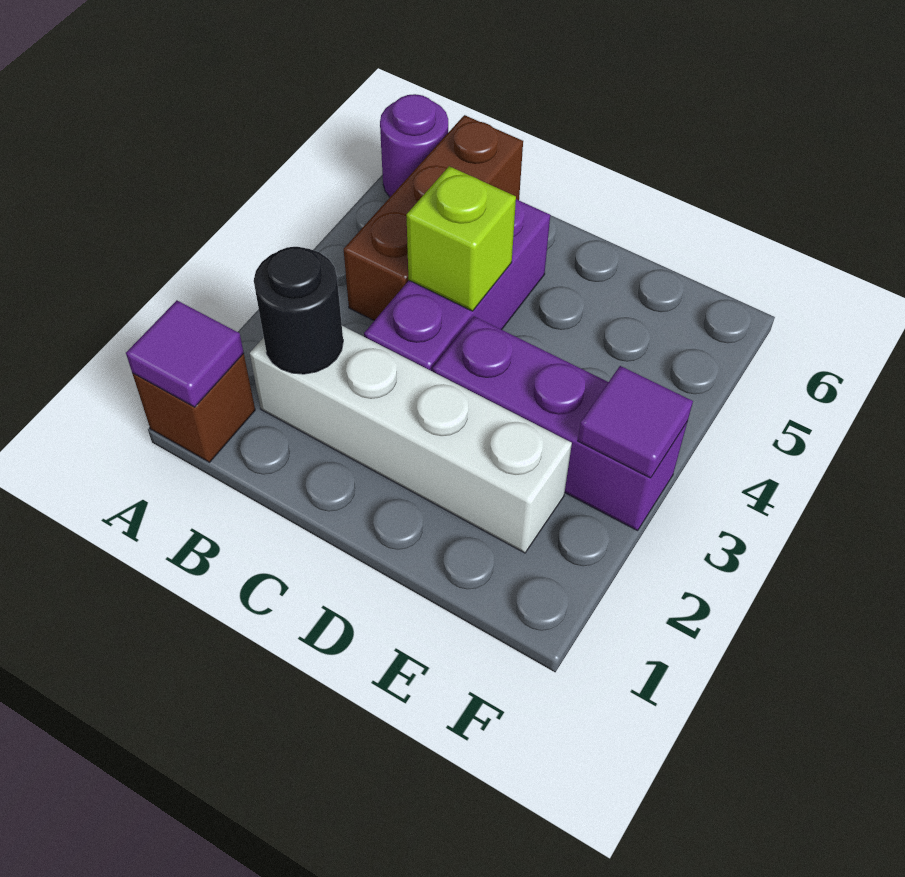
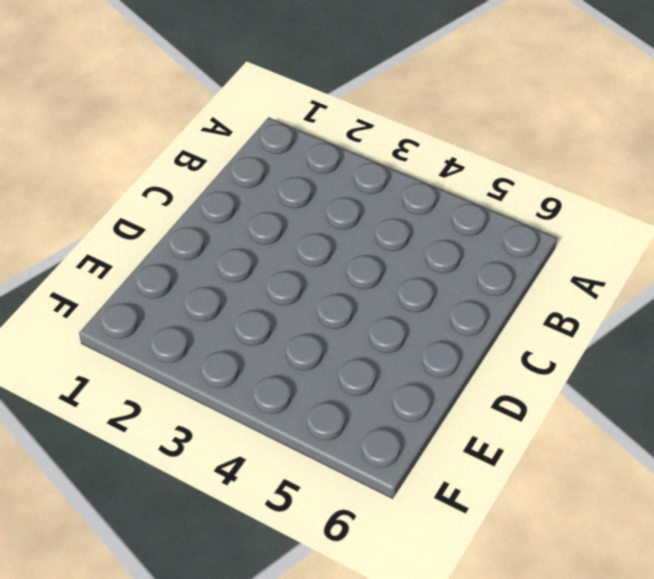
none -> brown brick A1 level 1
none -> purple round brick A6 level 1

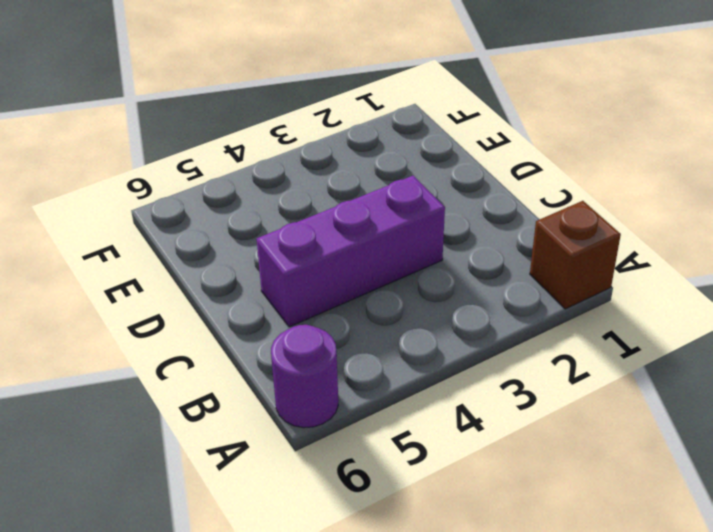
none -> white brick B2:E2 level 1
none -> brown brick B4:B6 level 1

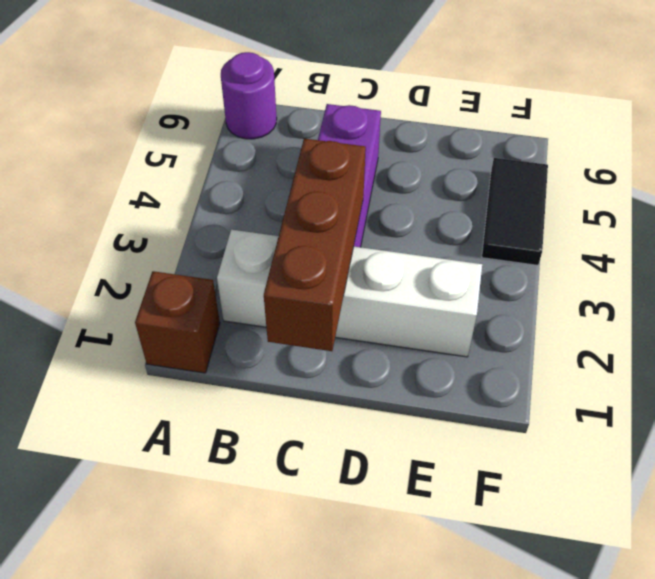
brown brick C1:C3 level 2 -> brown brick B4:B6 level 1
black tile F4:F5 level 1 -> none
none -> purple brick D3:F3 level 1
none -> purple tile A1 level 2

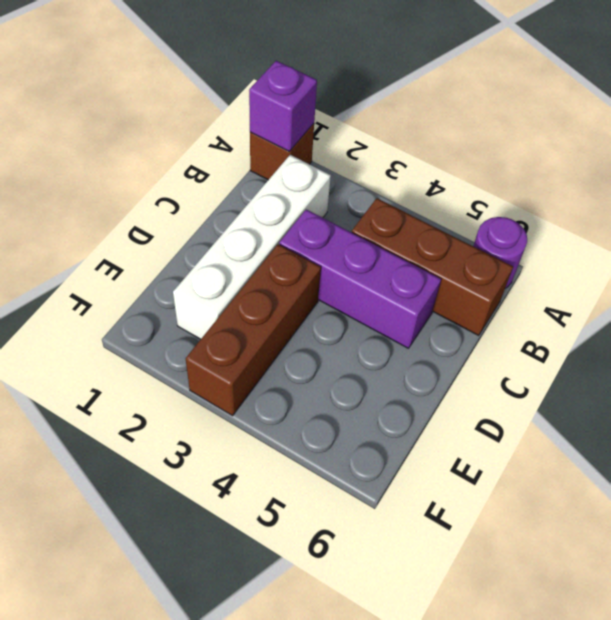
purple brick A1 level 2 -> purple tile A1 level 2
brown brick D3:F3 level 1 -> purple brick D3:F3 level 1
none -> black round brick B2 level 2
none -> lime brick C4 level 2

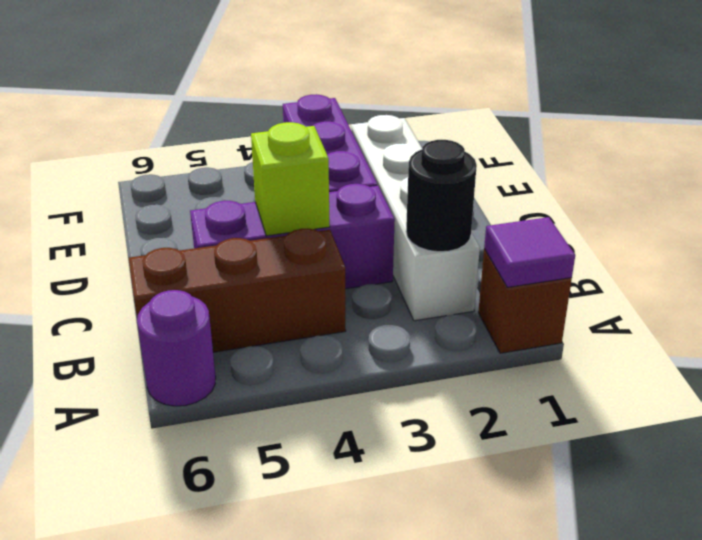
none -> purple tile F3 level 2

